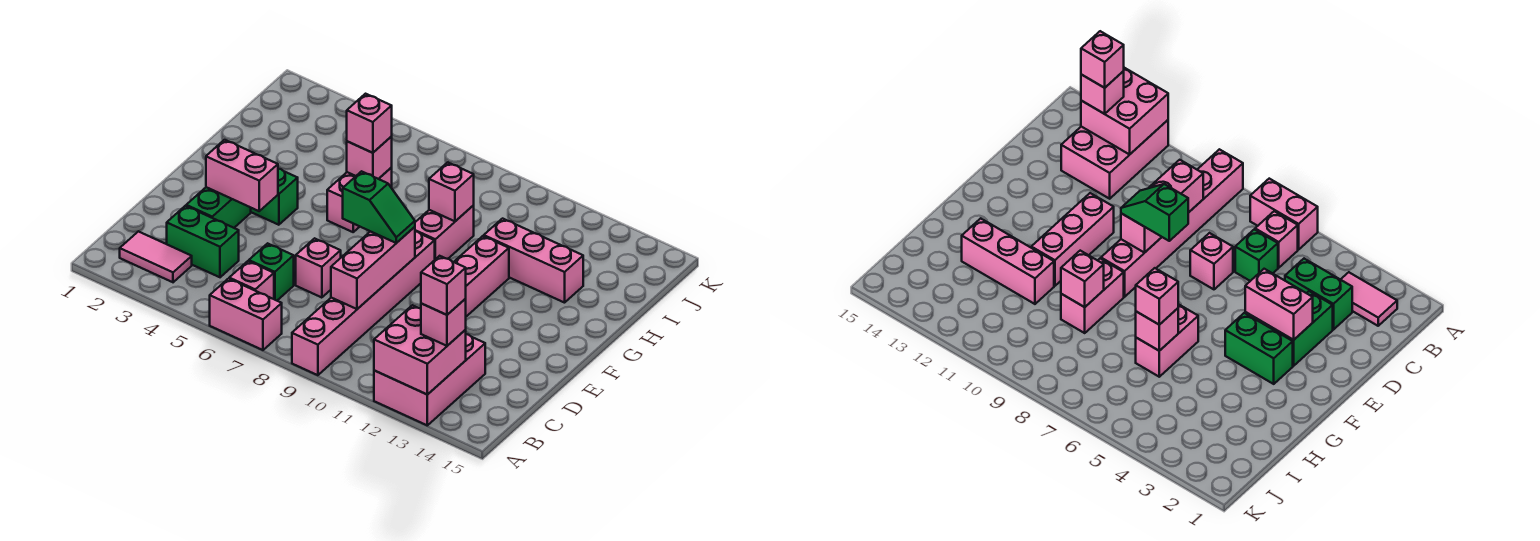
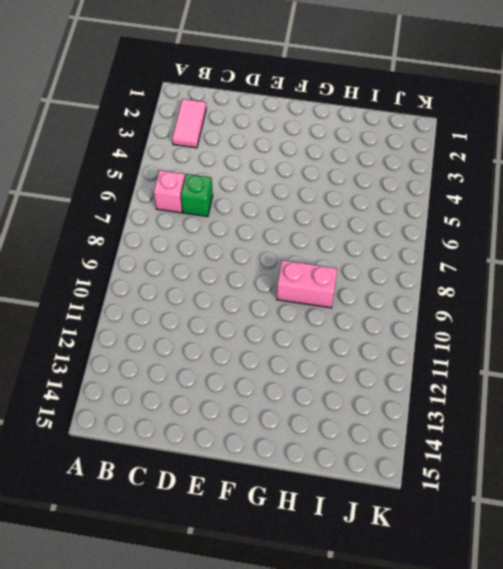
none -> pink brick A6:A7 level 1
none -> pink brick A9:F9 level 1
none -> pink brick A12:C13 level 1

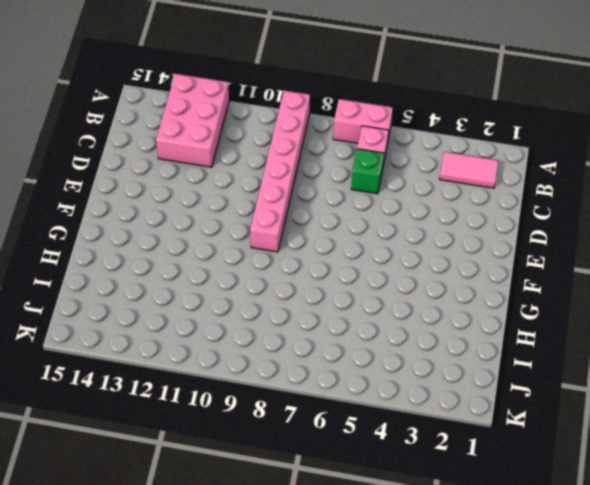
none -> green brick C3:C4 level 1
none -> green brick D3:E3 level 1
none -> pink brick D7 level 1

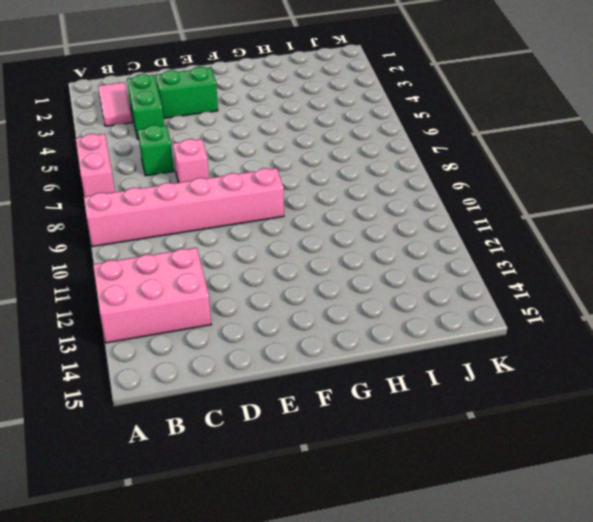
none -> pink brick B6 level 1
none -> pink brick E11:G11 level 1
none -> green brick F3:F4 level 1

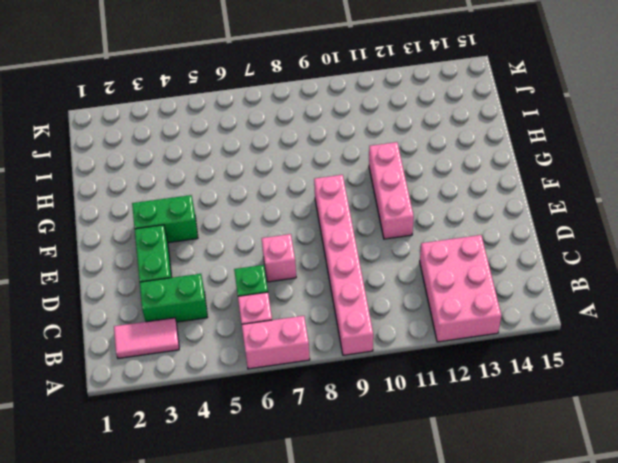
none -> pink brick G6:H6 level 1
none -> pink brick G9:H9 level 1
none -> pink brick H11:H13 level 1

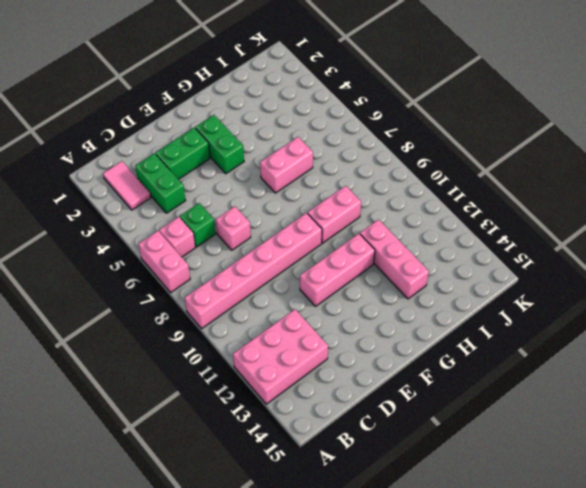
none -> pink brick A12:B13 level 2
none -> pink brick C9:E9 level 2
none -> pink brick E3:E4 level 2

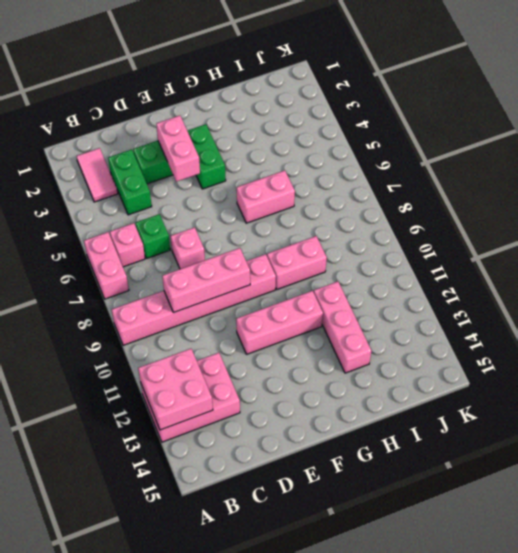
none -> pink brick H6 level 2
none -> pink brick H9 level 2
none -> pink brick B13 level 3

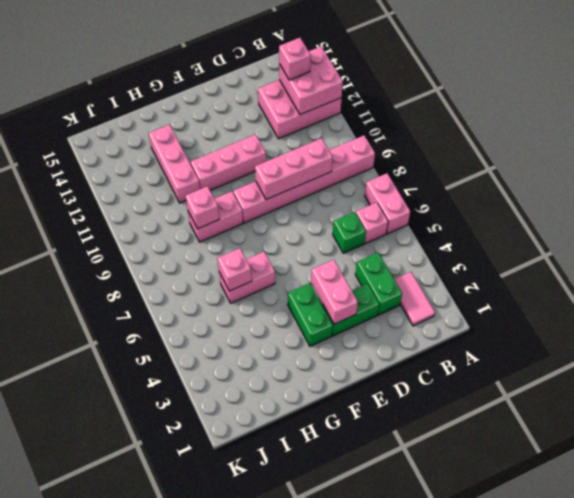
none -> pink brick D7 level 1
none -> green slope E8:E9 level 3 top 8
none -> pink brick H6 level 3

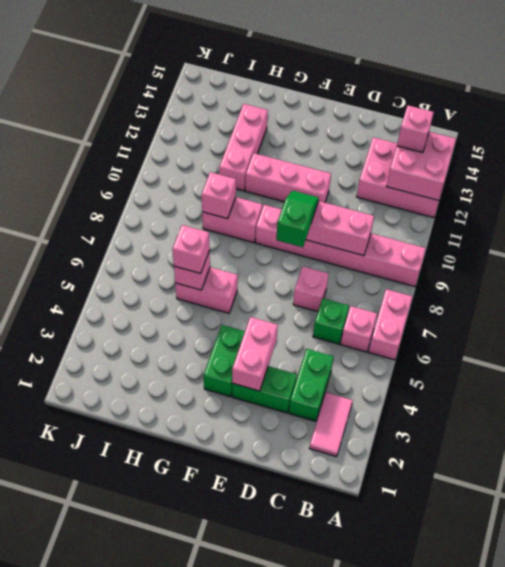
none -> pink brick B13 level 4

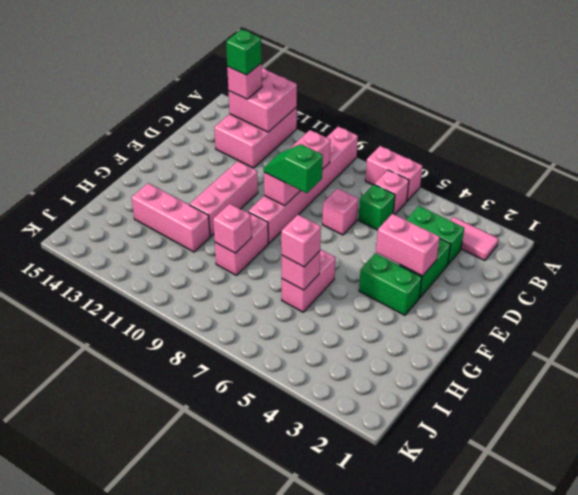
green brick B13 level 4 -> pink brick B13 level 4

